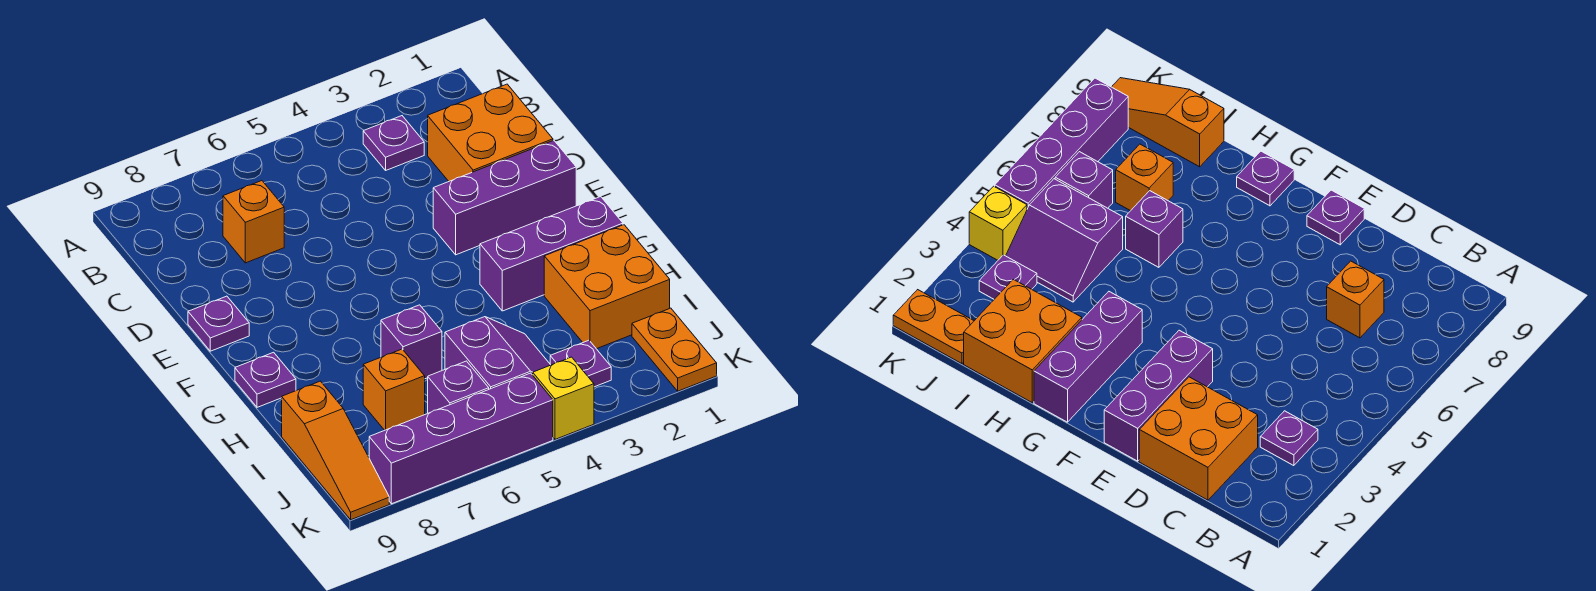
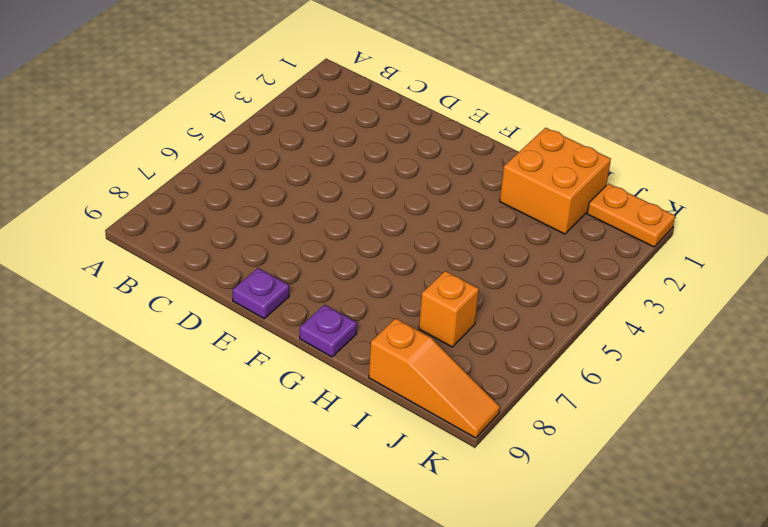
none -> purple plate B3 level 1
none -> orange brick C1:D2 level 1
none -> orange brick C7 level 1

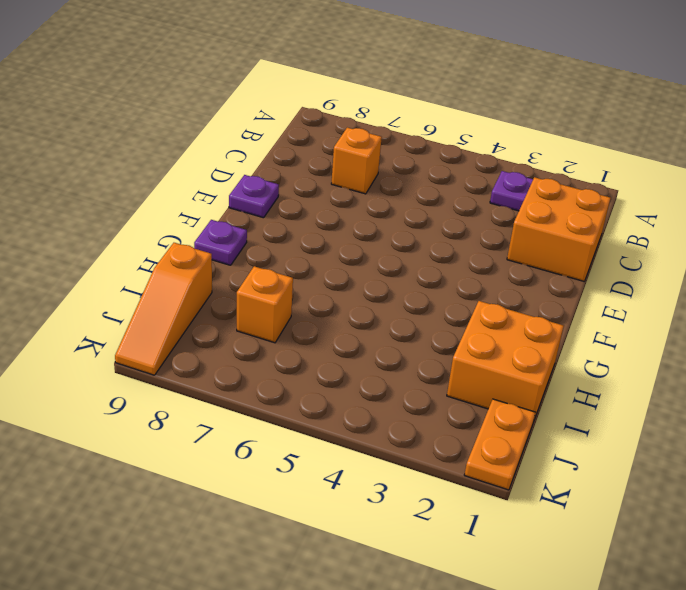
none -> purple brick E1:E3 level 1
none -> purple brick G1:G3 level 1
none -> purple brick H6 level 1

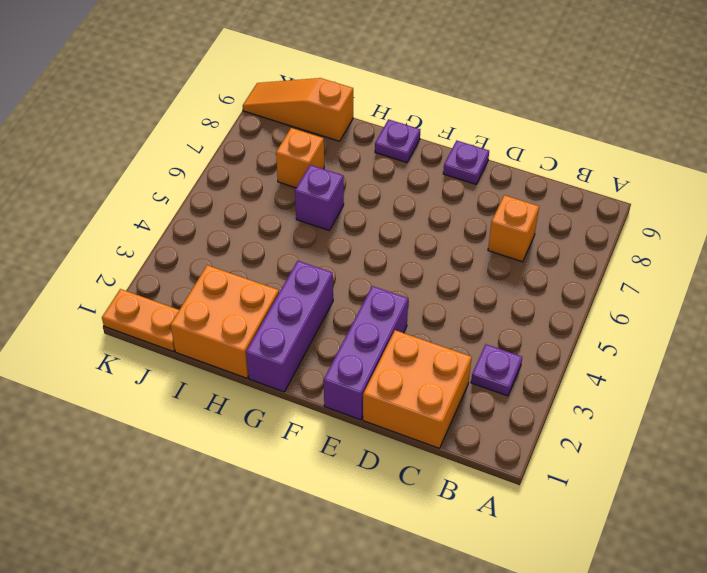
none -> purple slope I4:J5 level 1 top 5
none -> purple plate J3 level 1
none -> purple brick J6 level 1

